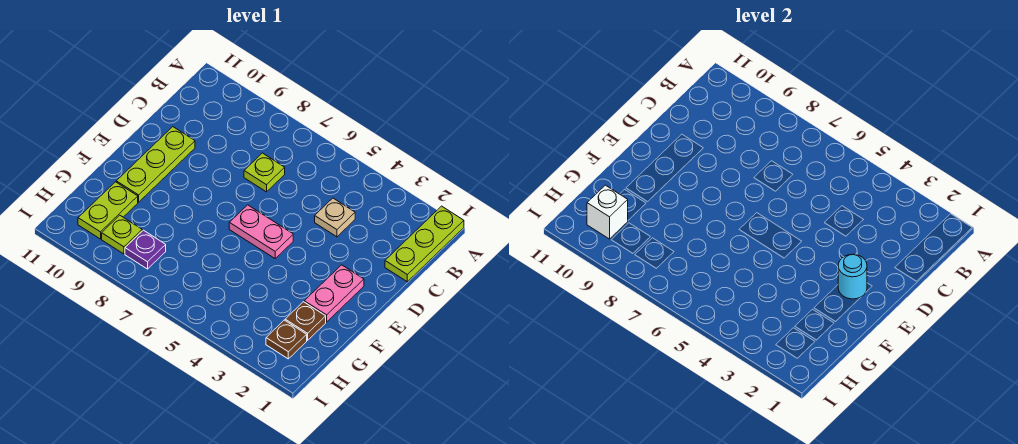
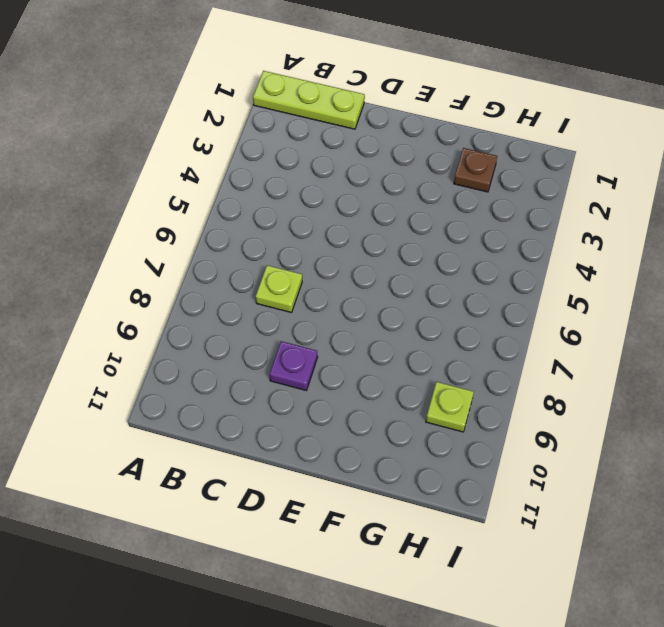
purple plate D9 level 1 -> purple plate H8 level 1
none -> tan plate C4 level 1
none -> lime plate D10:F10 level 1
none -> pink plate E2:F2 level 1

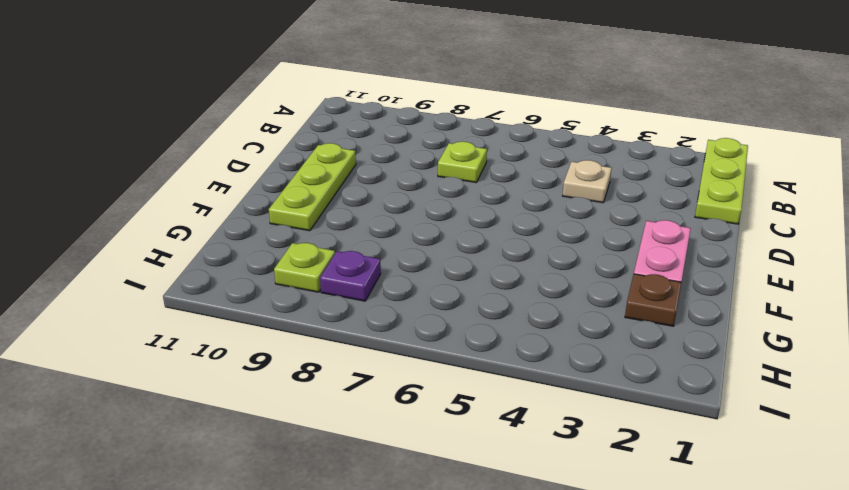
none -> pink plate E5:E6 level 1
none -> lime plate G10:H10 level 1
none -> brown plate H2 level 1

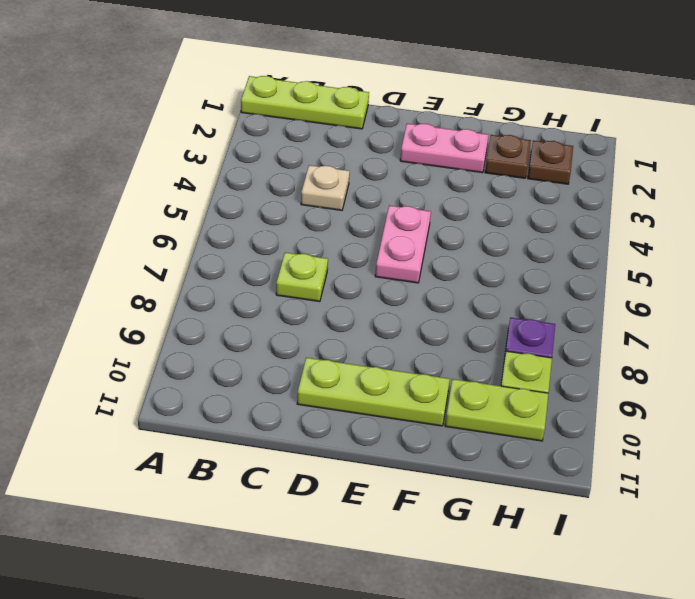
none -> cyan round brick E2 level 2
none -> white brick H10 level 2

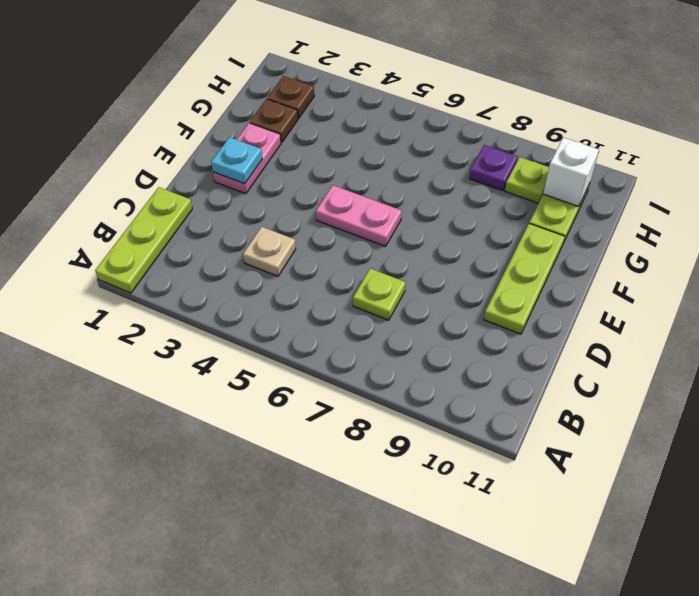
cyan plate E2 level 2 -> cyan round brick E2 level 2

